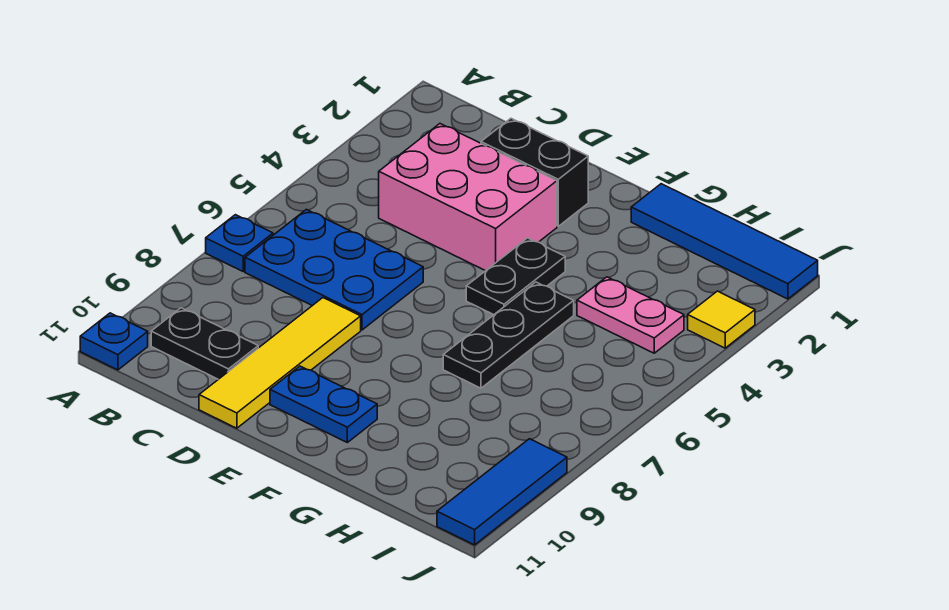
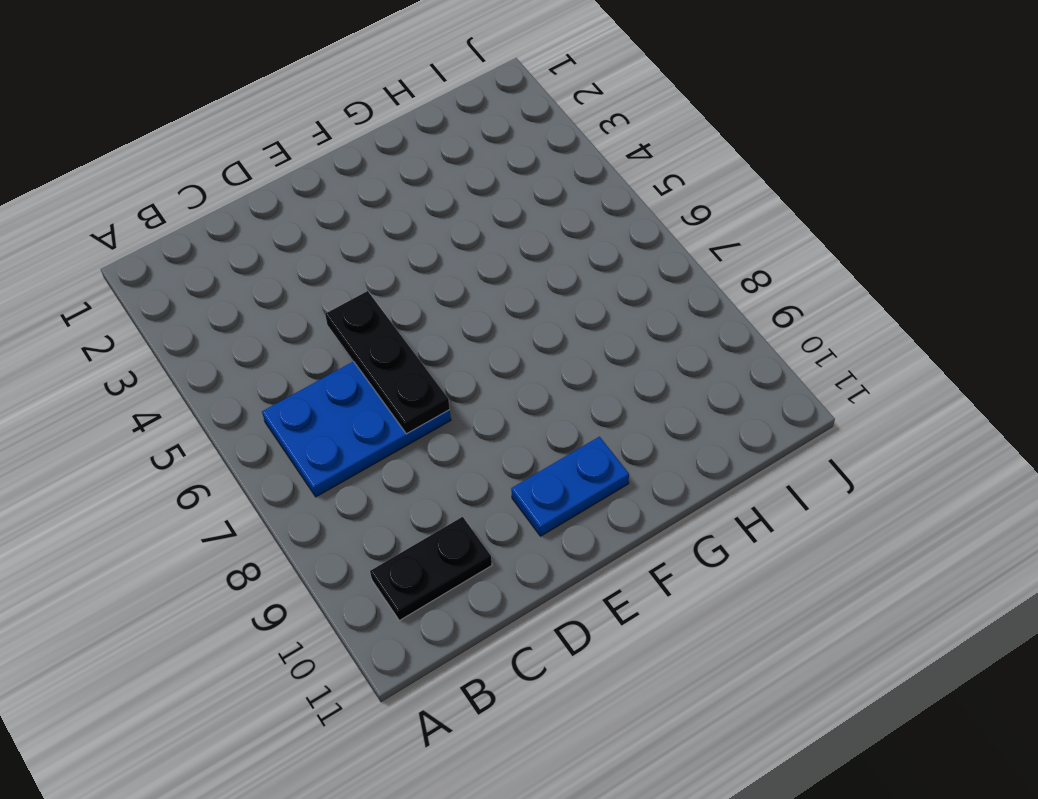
black plate D5:D7 level 2 -> black plate G5:G7 level 1
none -> blue plate A7 level 1
none -> blue plate A11 level 1
none -> pink brick C3:E4 level 1

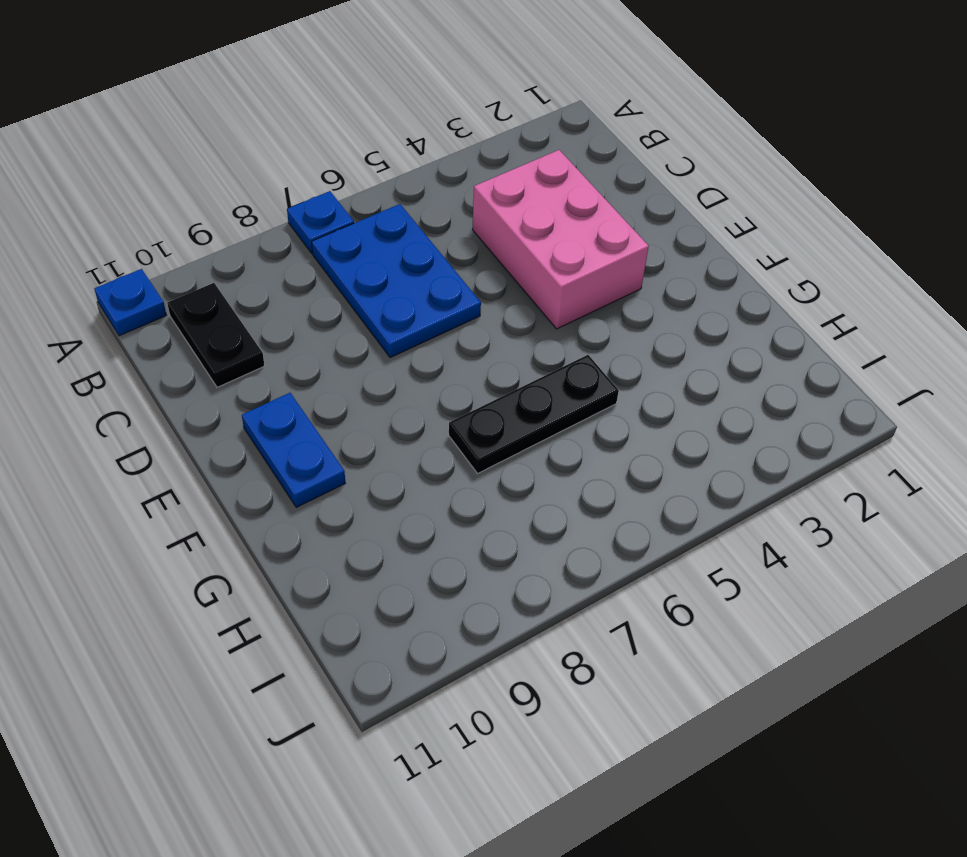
none -> black brick D2:E2 level 1
none -> yellow tile D8:D11 level 1
none -> black plate F4:F5 level 1

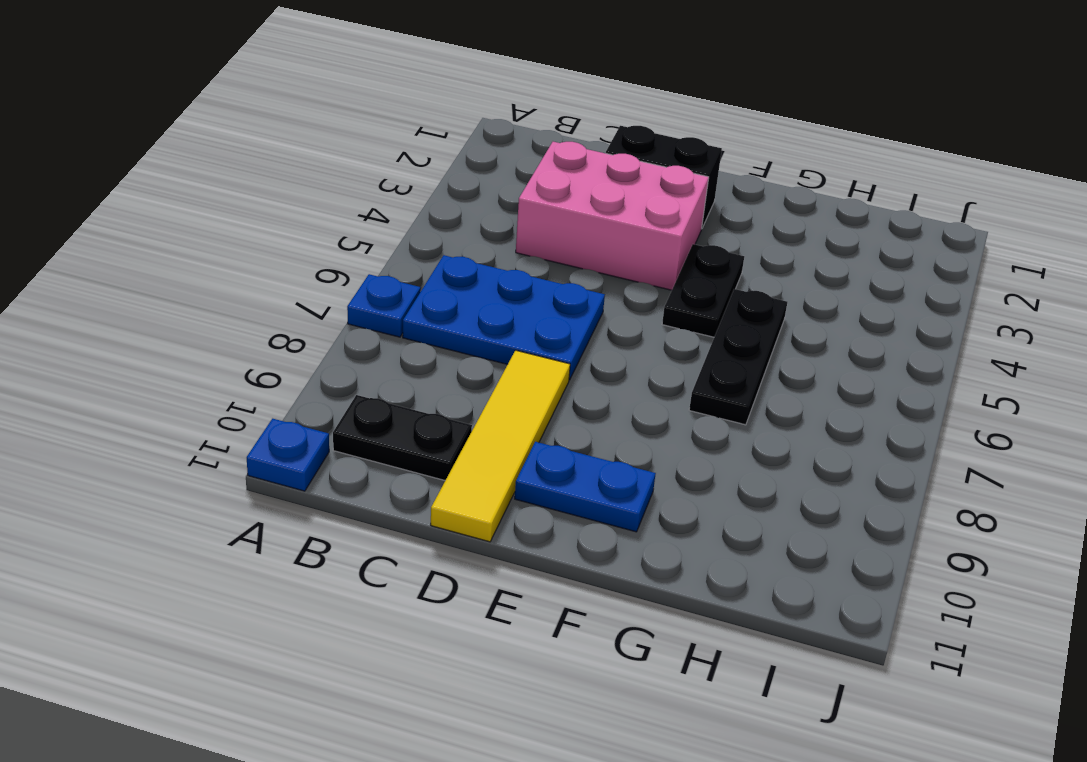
none -> blue tile G1:J1 level 1
none -> pink plate H4:I4 level 1
none -> yellow tile J3 level 1

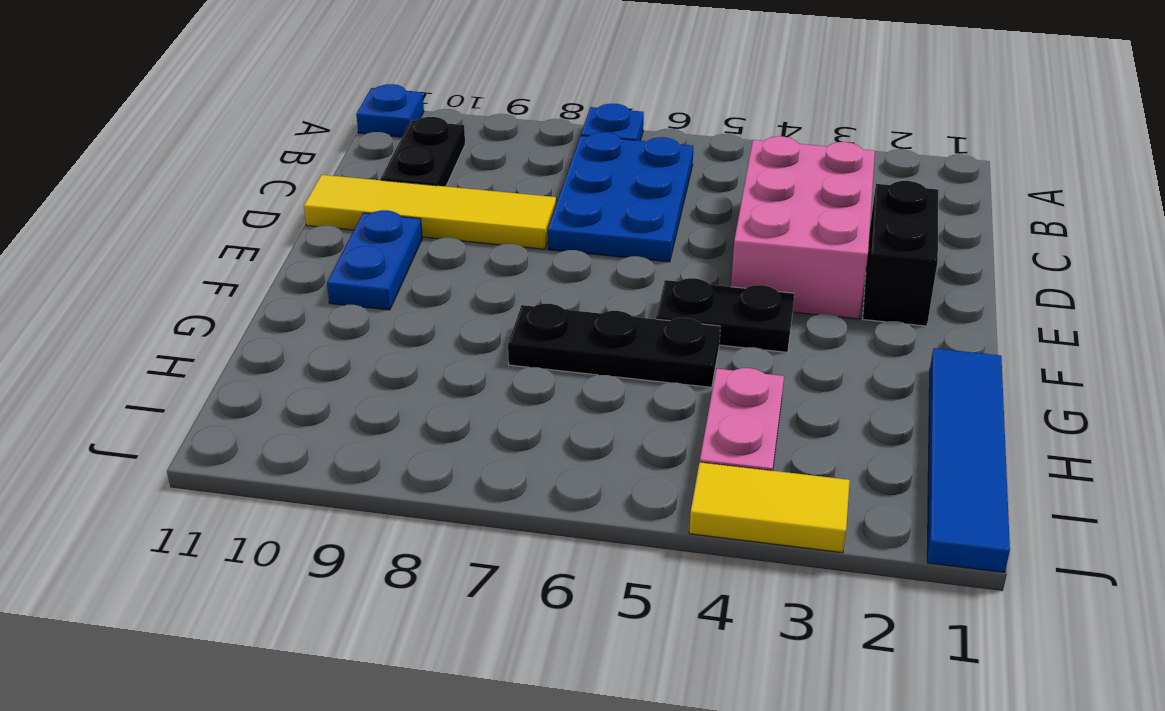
yellow tile J3:J4 level 1 -> yellow tile J3 level 1
none -> blue tile J9:J11 level 1

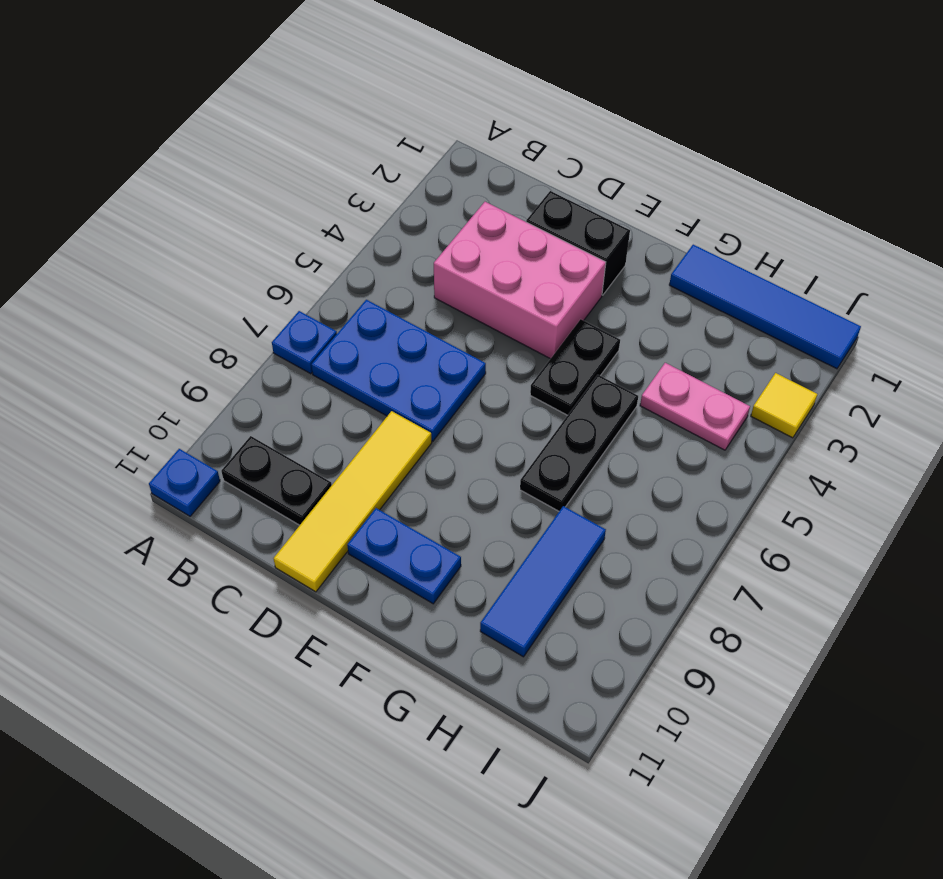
blue tile H8:H10 level 1 -> blue tile J9:J11 level 1

